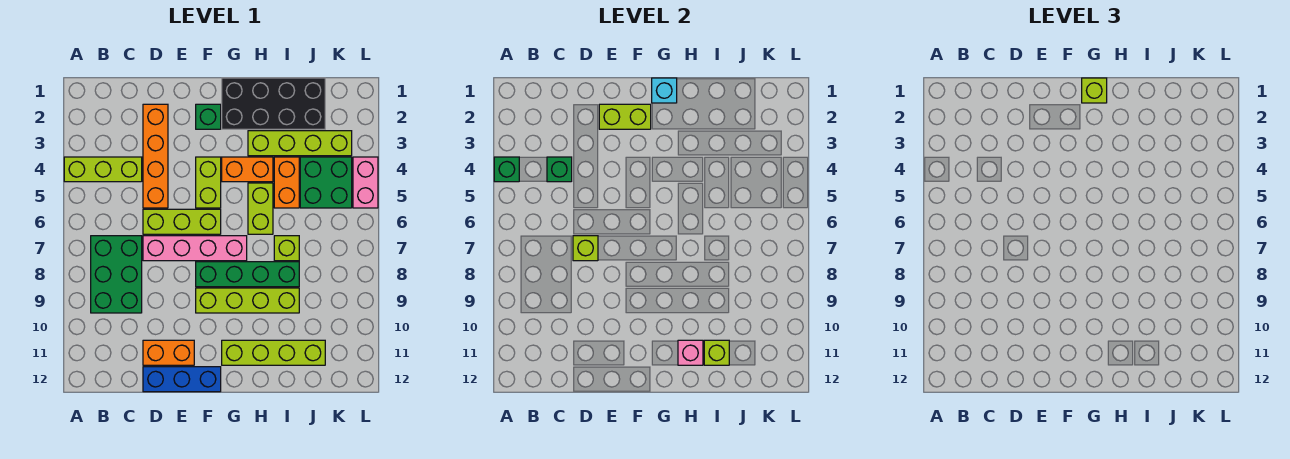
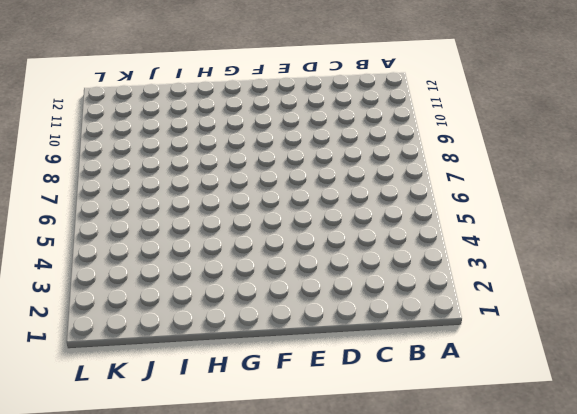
none -> lime brick A4:C4 level 1
none -> green brick B7:C9 level 1
none -> orange brick D2:D5 level 1

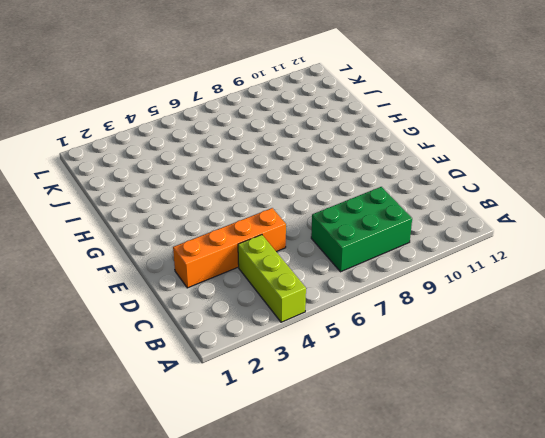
none -> lime brick D6:F6 level 1
none -> pink brick D7:G7 level 1
none -> orange brick D11:E11 level 1

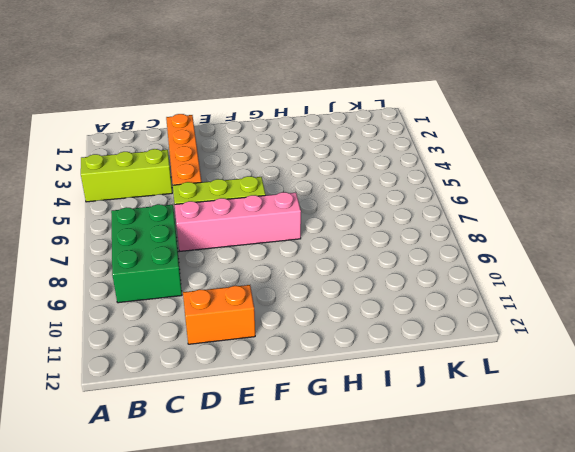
none -> blue brick D12:F12 level 1
none -> green brick F2 level 1
none -> lime brick F4:F5 level 1

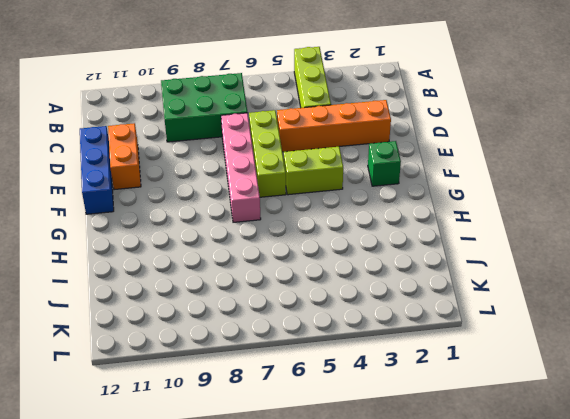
none -> green brick F8:I8 level 1
none -> lime brick F9:I9 level 1
none -> black brick G1:J2 level 1

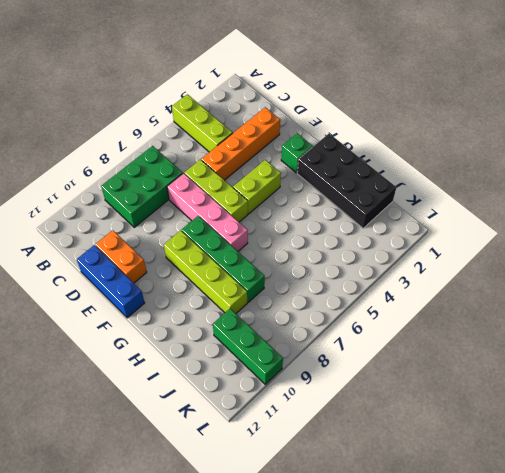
green brick J10:L10 level 1 -> none
none -> orange brick G4:H4 level 1
none -> lime brick G11:J11 level 1
none -> lime brick H3:K3 level 1

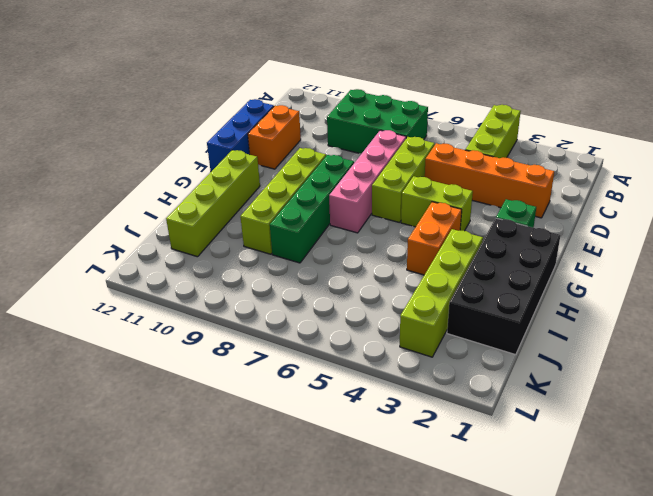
none -> lime brick H5:H6 level 1
none -> orange brick I4:I5 level 1
none -> lime brick I7 level 1

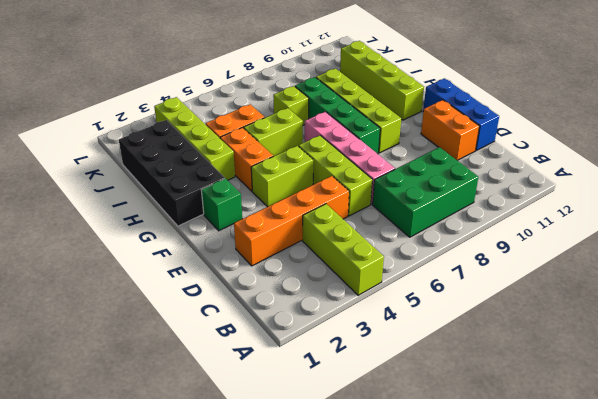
none -> green brick J4:K5 level 1
none -> pink brick L4:L5 level 1
none -> green brick A4 level 2

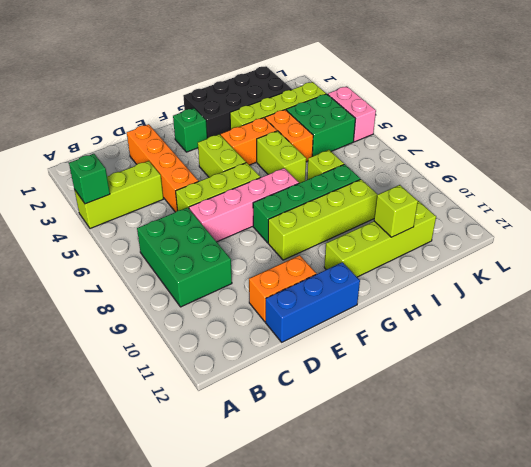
none -> green brick C4 level 2
none -> lime brick D7 level 2
none -> lime brick E2:F2 level 2

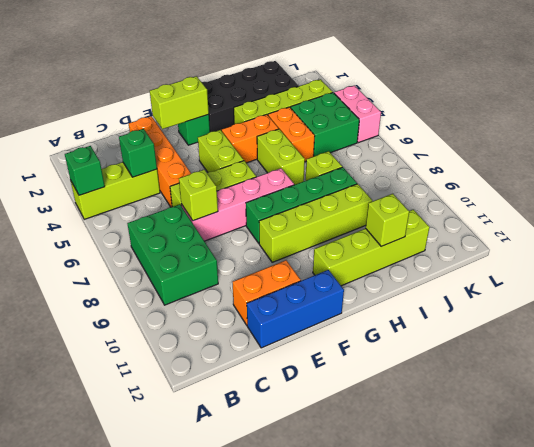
none -> cyan brick G1 level 2
none -> pink brick H11 level 2
none -> lime brick G1 level 3

